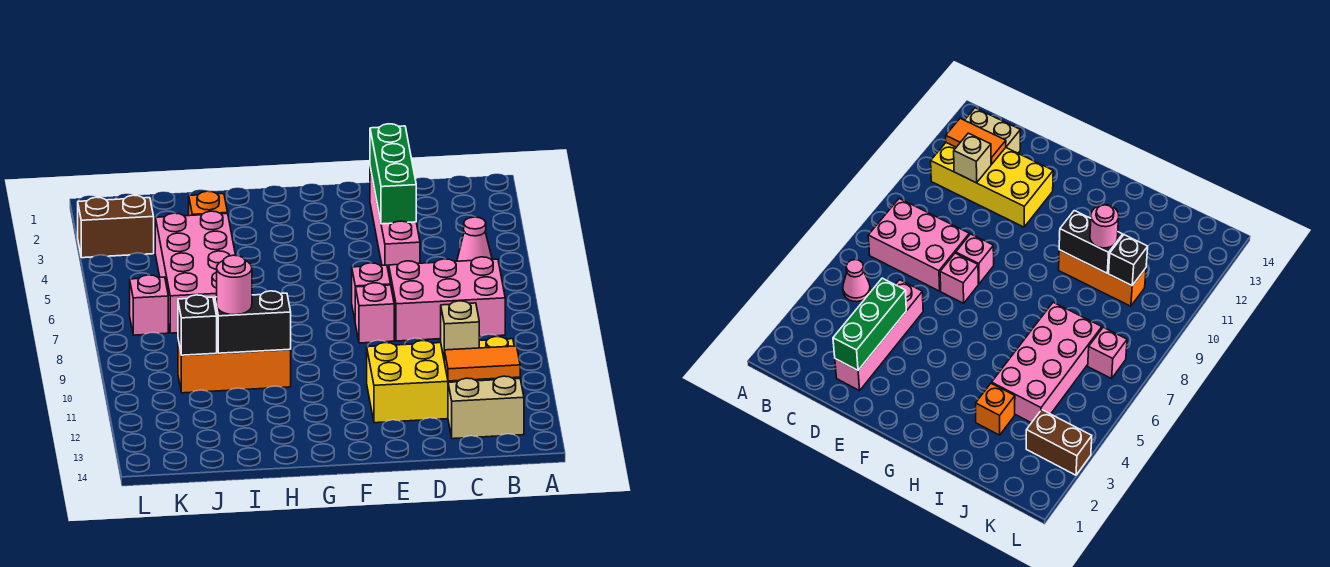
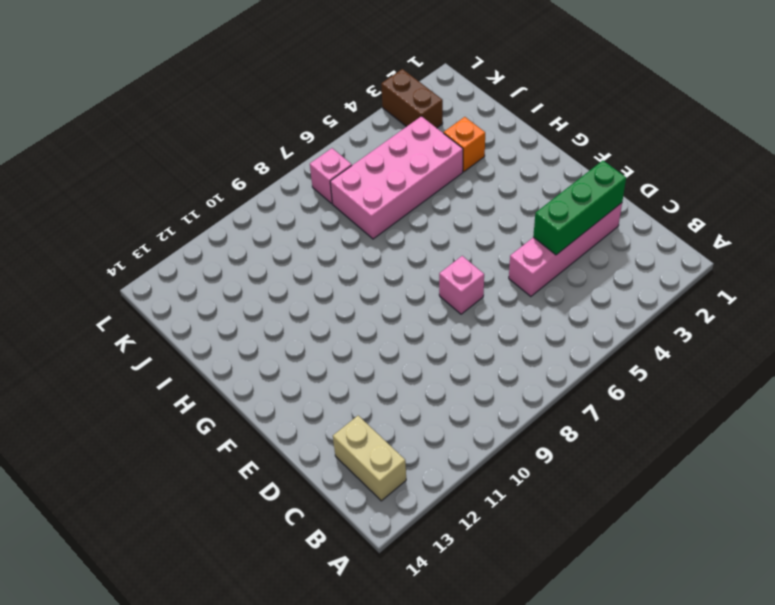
none -> pink cone B5 level 1
none -> pink brick B7:D8 level 1
none -> yellow brick B11:E12 level 1

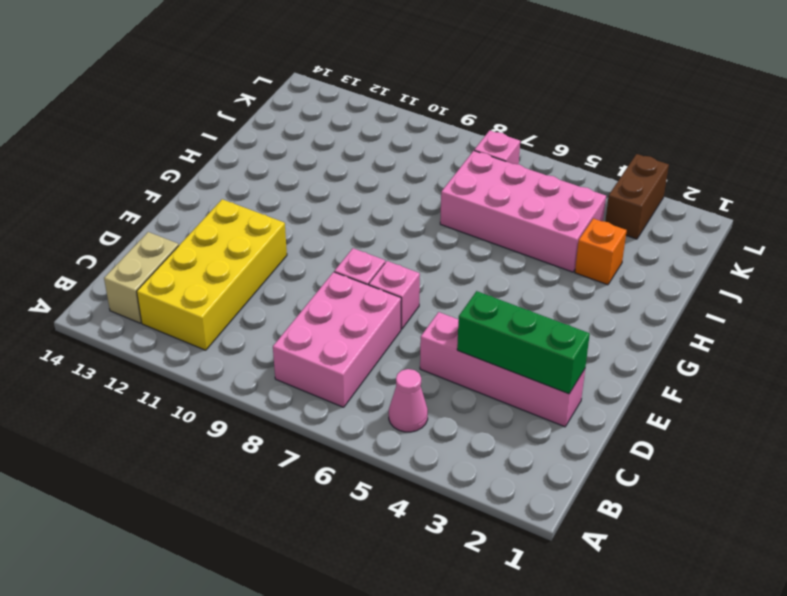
none -> orange brick H10:J10 level 1
none -> orange tile B12:C12 level 2
none -> tan brick C11 level 2

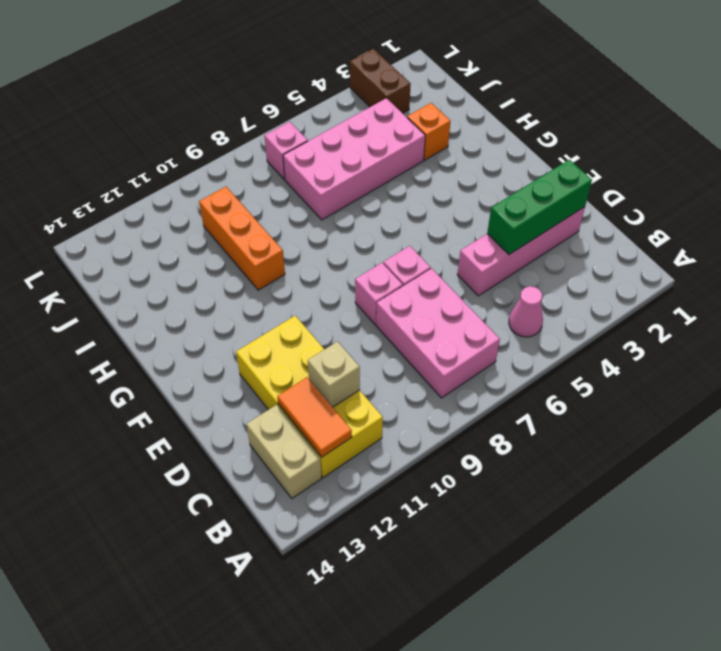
none -> black brick H10:I10 level 2
none -> black brick J10 level 2
none -> pink round brick I10 level 3

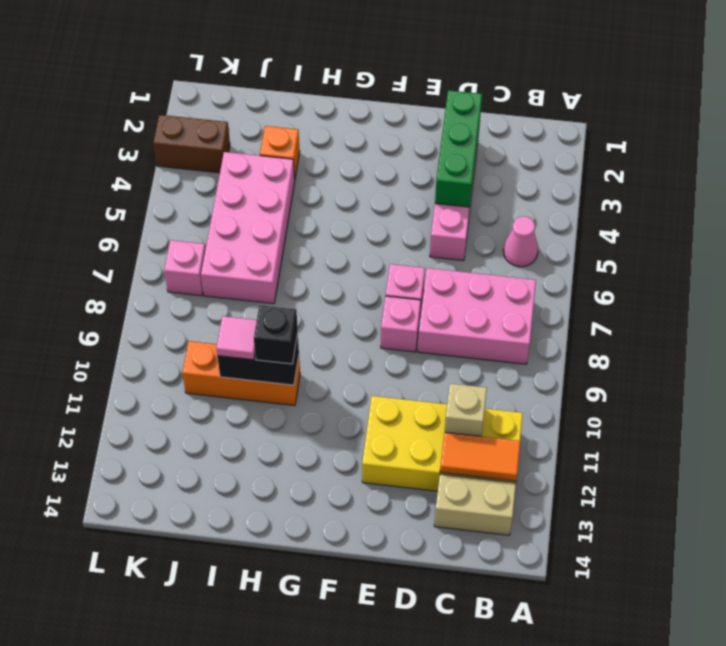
black brick H10 level 3 -> black brick J10 level 2
pink tile I10 level 3 -> pink round brick I10 level 3

